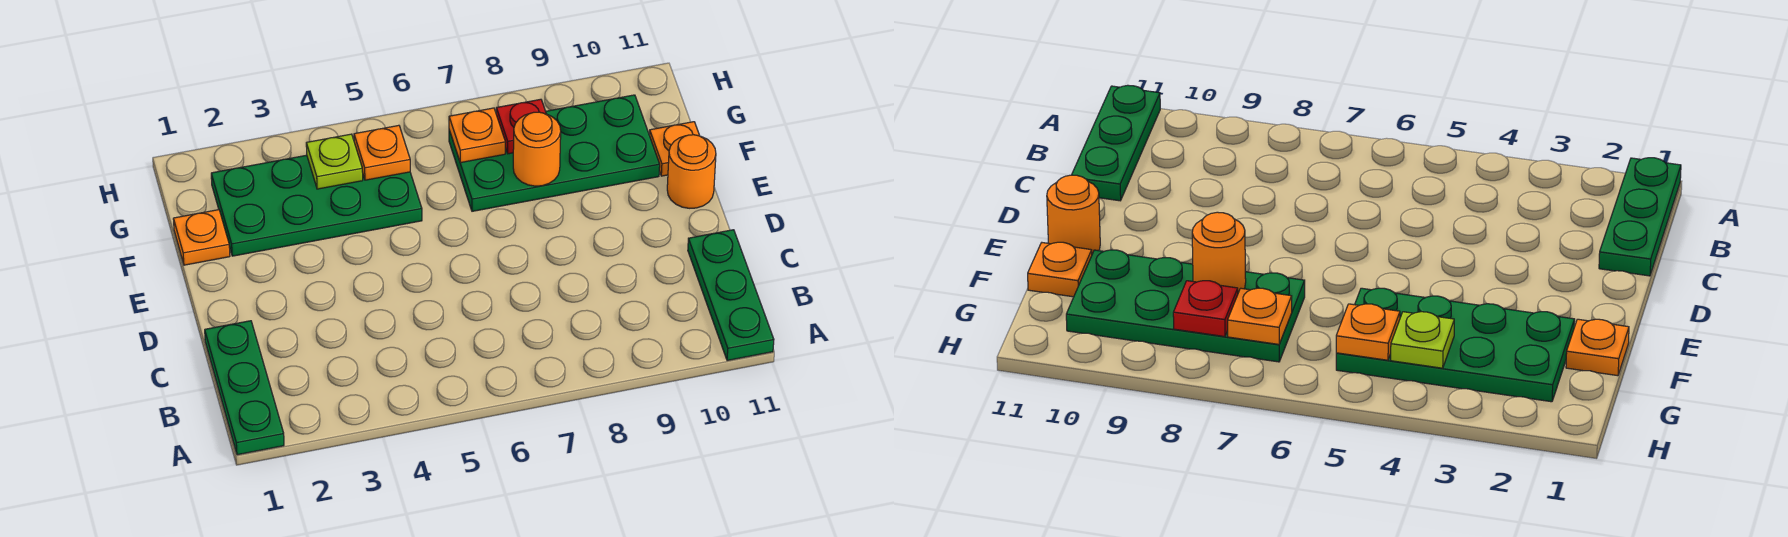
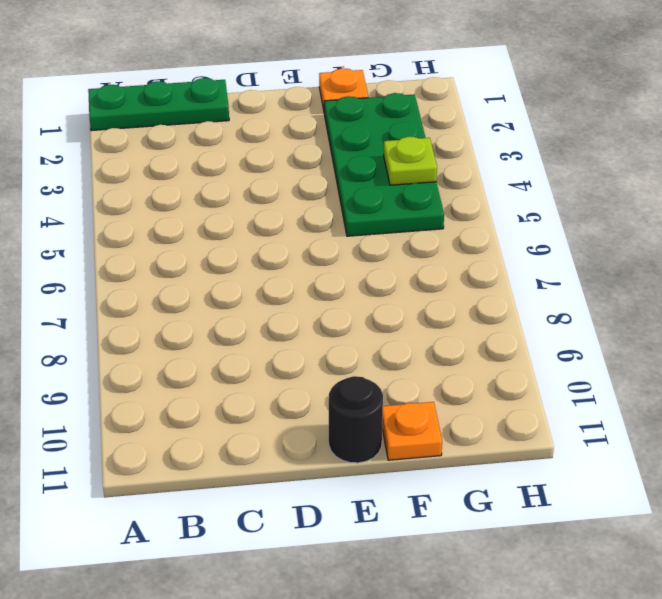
black round brick E11 level 1 -> orange round brick E11 level 1
none -> green plate A11:C11 level 1
none -> green plate F7:G10 level 1
none -> orange round brick F8 level 2

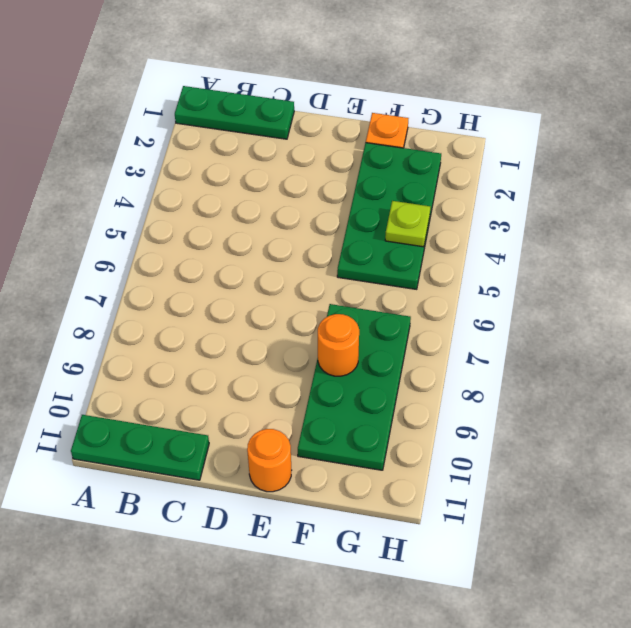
none -> orange plate F11 level 1
none -> orange plate G5 level 2
none -> orange plate G7 level 2

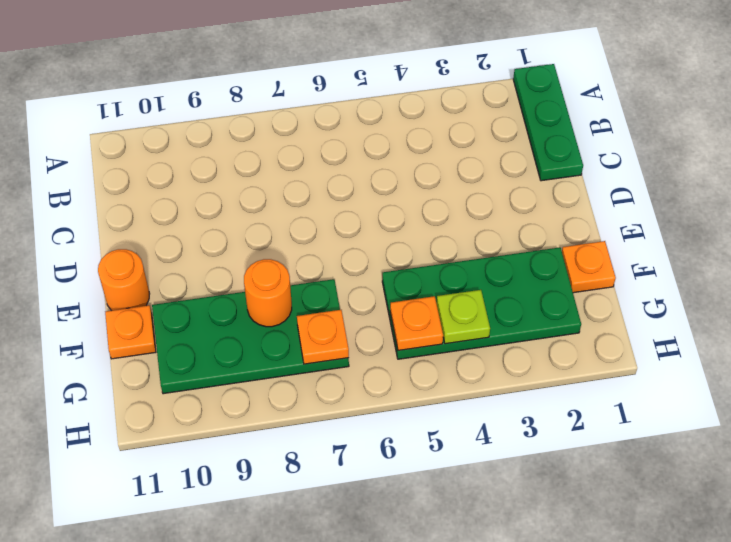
none -> green plate A11:C11 level 1
none -> red plate G8 level 2

